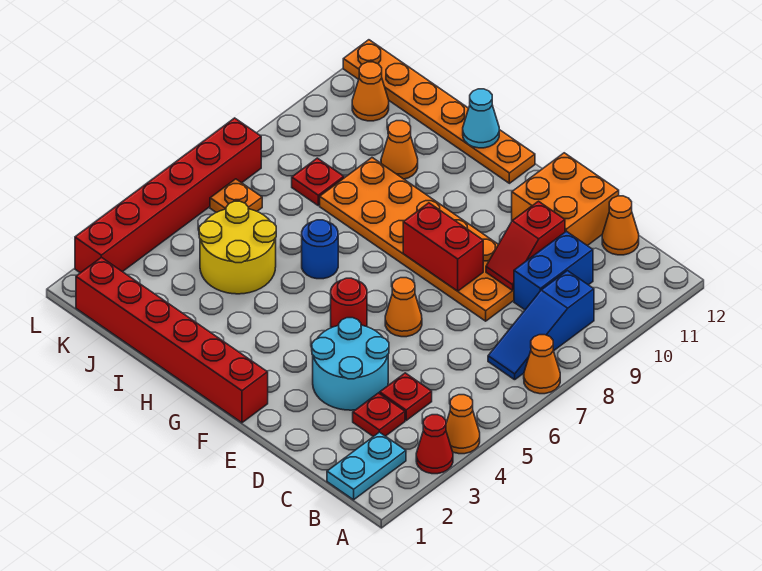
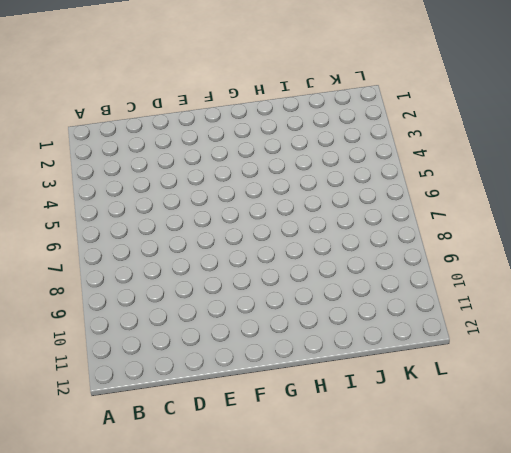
none -> red cone A3 level 1
none -> orange cone A4 level 1
none -> orange cone A7 level 1

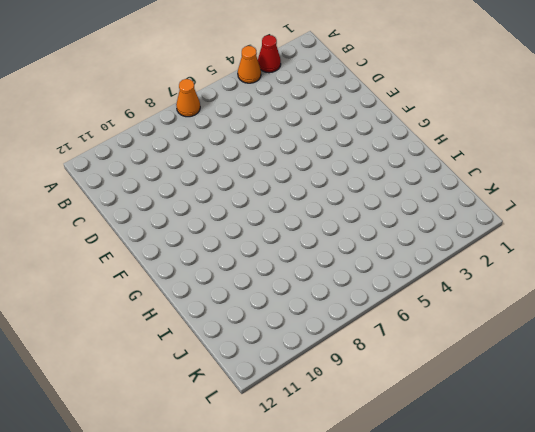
none -> cyan plate B1:B2 level 1
none -> blue slope B7:B9 level 1 top 9
none -> red plate C3 level 1

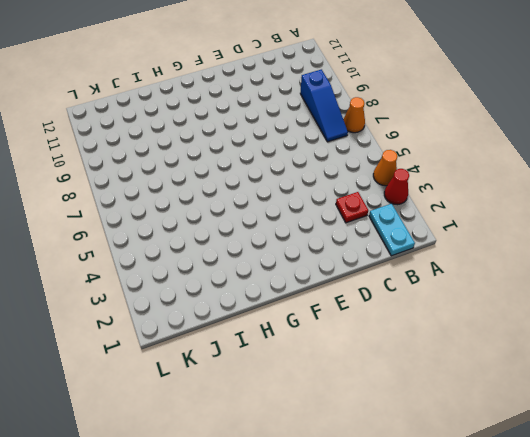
none -> red plate C4 level 1
none -> blue brick C9:C10 level 1
none -> orange cone C12 level 1

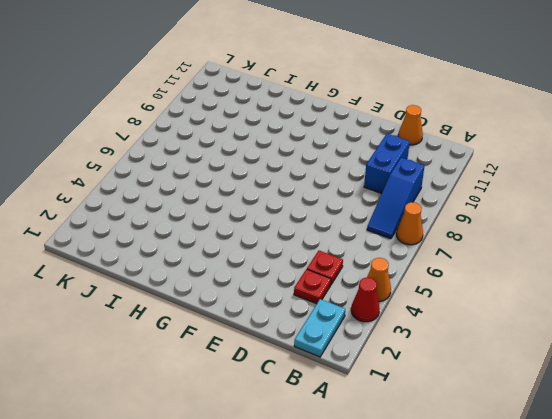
none -> cyan round brick D3:E4 level 1
none -> orange plate D8:I9 level 1
none -> orange brick D11:E12 level 1

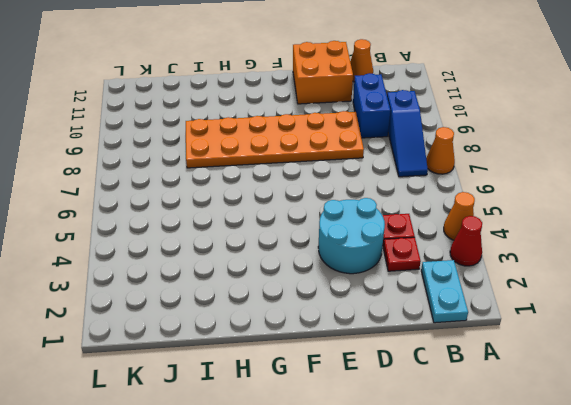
none -> orange cone E6 level 1
none -> red brick F1:K1 level 1
none -> red round brick F5 level 1

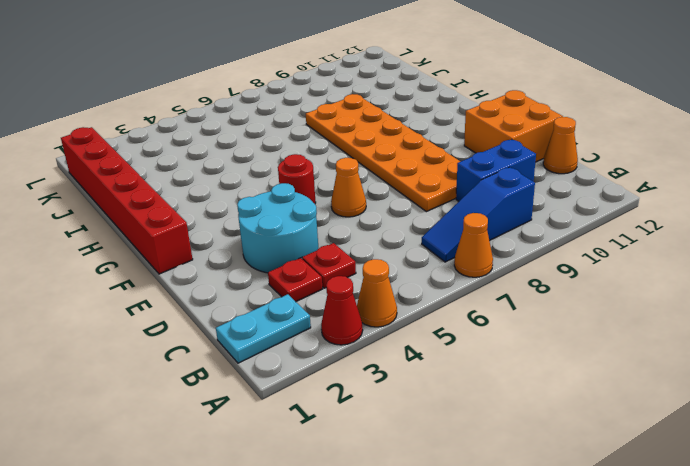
none -> orange plate G12:L12 level 1
none -> blue round brick H6 level 1
none -> yellow round brick I4:J5 level 1

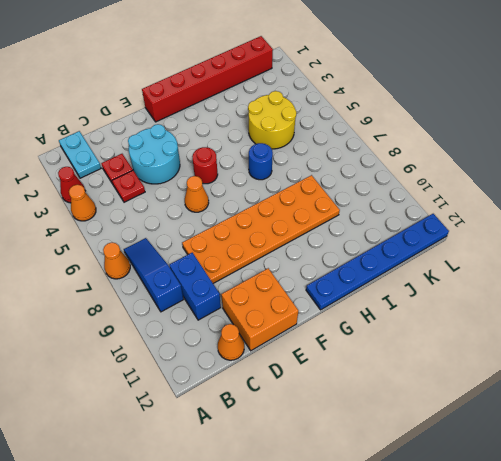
blue plate G12:L12 level 1 -> orange plate G12:L12 level 1
none -> orange cone I10 level 1
none -> red plate J8 level 1
none -> orange plate K6 level 1

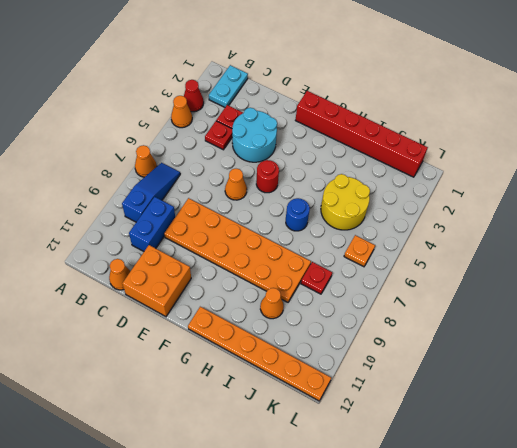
none -> orange cone K11 level 1
none -> red brick L2:L7 level 1
none -> red slope D9:D10 level 2 top 10

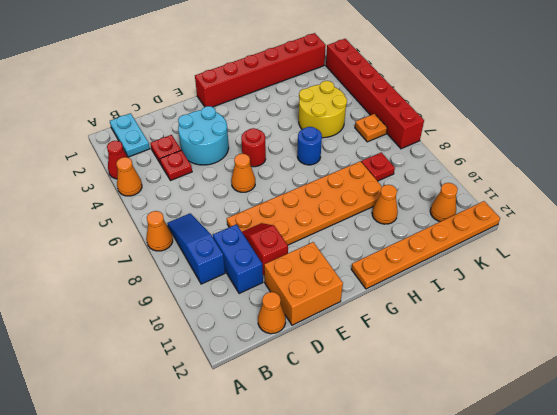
none -> red brick E8:F8 level 2
none -> cyan cone H12 level 2

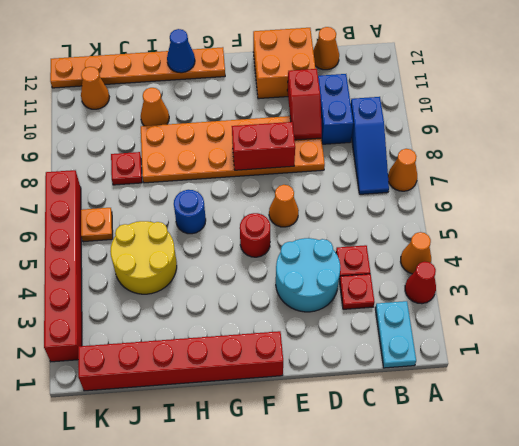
blue cone H12 level 2 -> cyan cone H12 level 2

